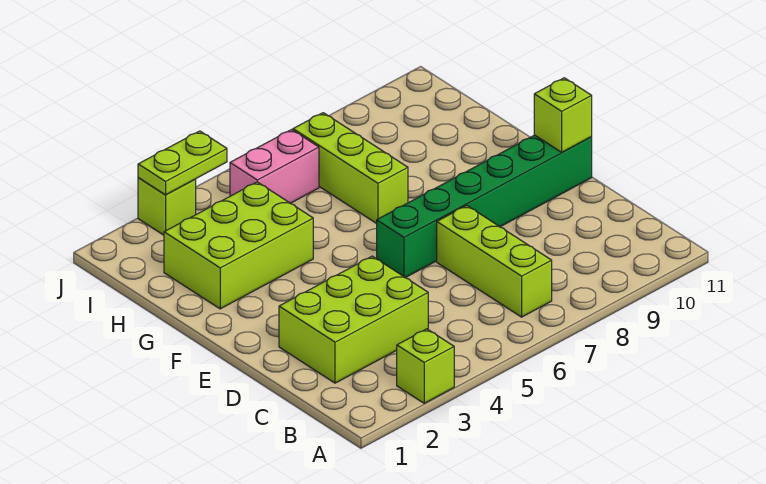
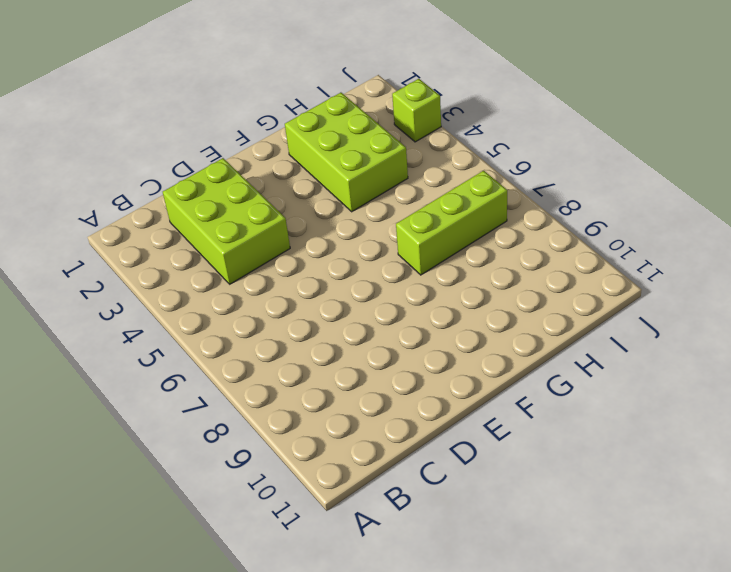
none -> lime brick A3 level 1
none -> lime brick B7:D7 level 1

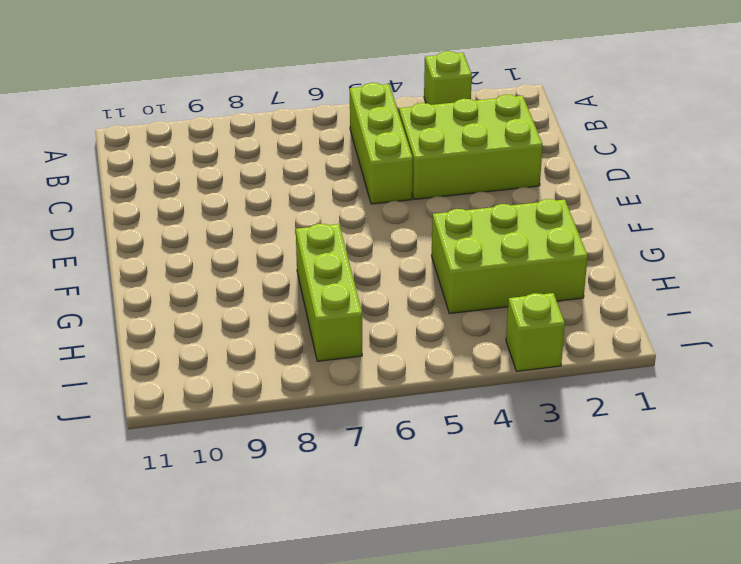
lime brick B5:D5 level 1 -> lime brick B7:D7 level 1
none -> green brick E6:E11 level 1
none -> pink brick I5:I6 level 1

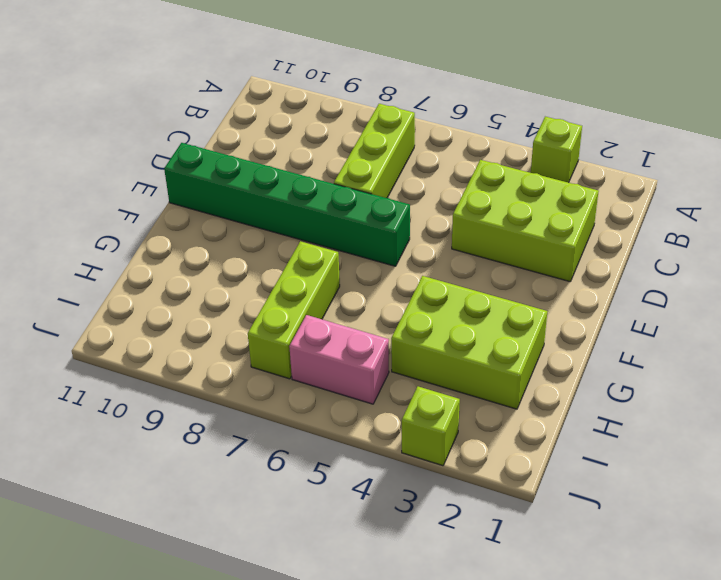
none -> lime brick E11 level 2
none -> lime plate J3:J4 level 2

